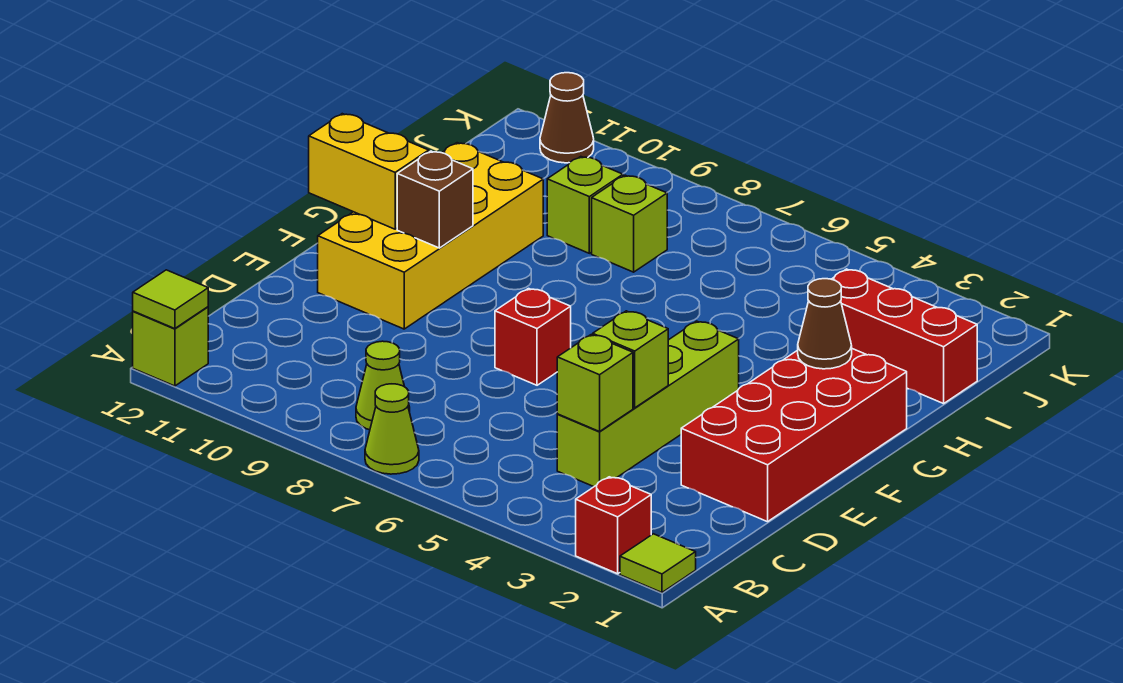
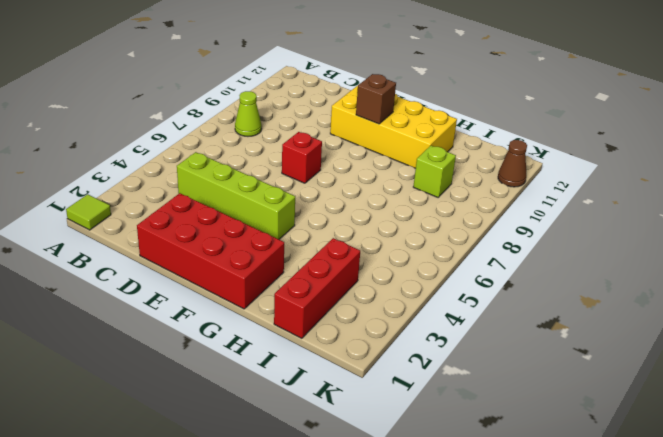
none -> red brick A2 level 1
none -> lime cone A7 level 1
none -> lime brick A12 level 1

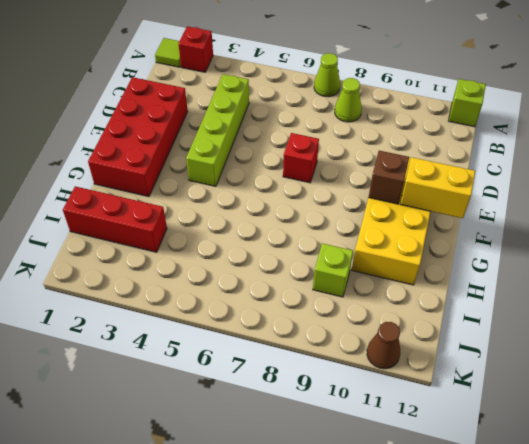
none -> lime brick I8 level 1
none -> lime tile A12 level 2
none -> lime brick C4 level 2

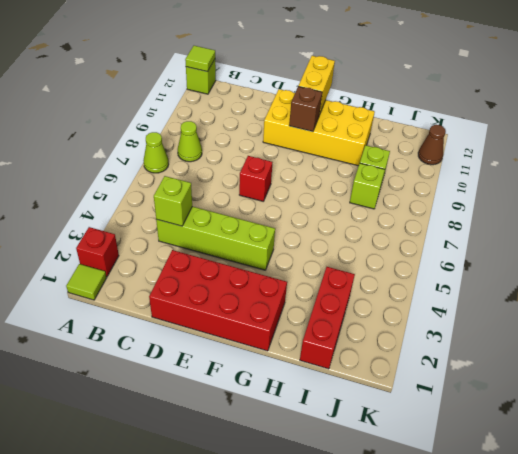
none -> lime brick D4 level 2
none -> brown cone G2 level 2

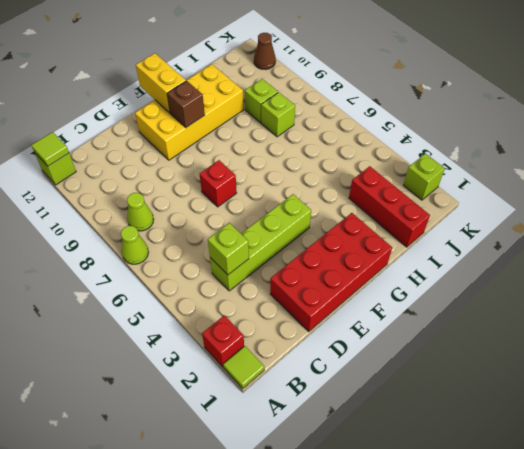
lime brick K2 level 1 -> lime brick D4 level 2
none -> brown cone G2 level 2

